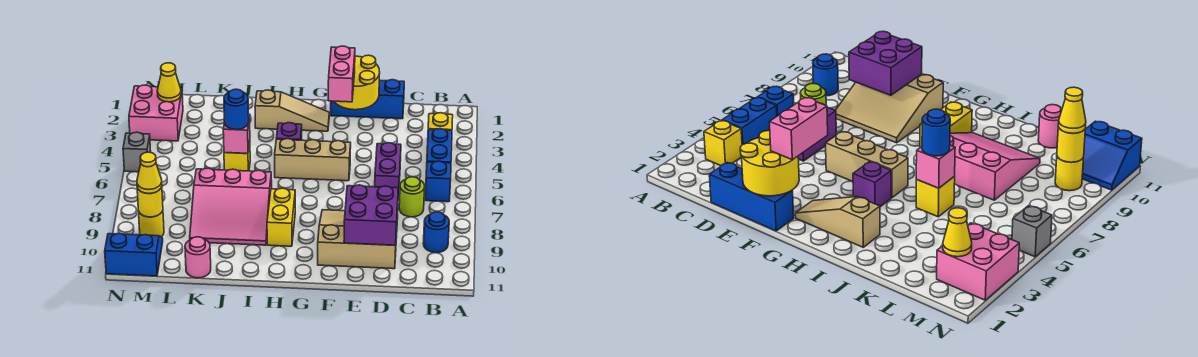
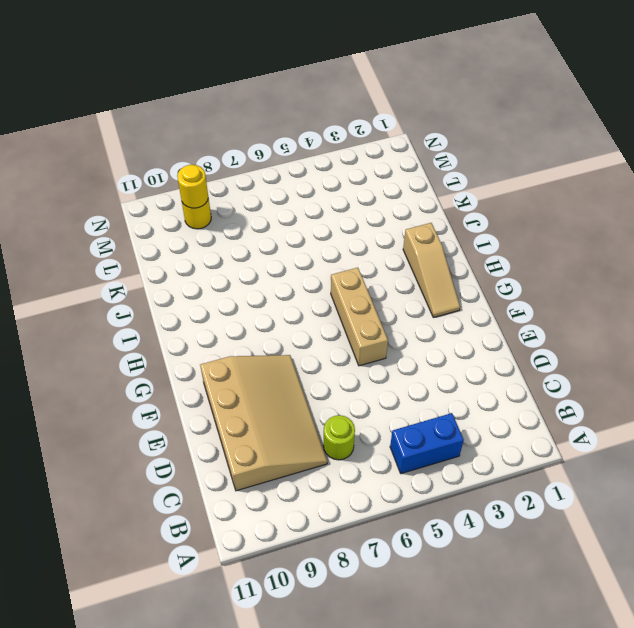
tan slope C8:F10 level 1 top 10 -> tan slope D8:F10 level 1 top 10
none -> yellow brick B3 level 1
none -> blue brick B6 level 1
none -> blue round brick B9 level 1

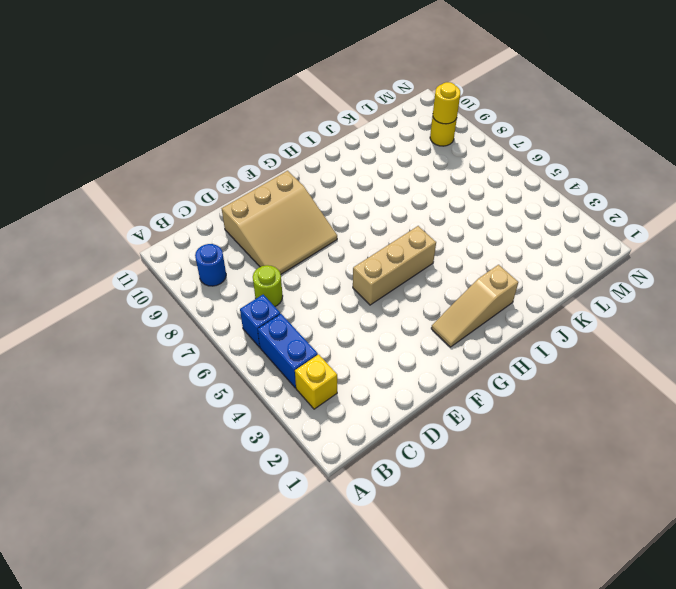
none -> blue brick D1:F1 level 1
none -> purple brick D5:D6 level 1
none -> purple brick H4 level 1

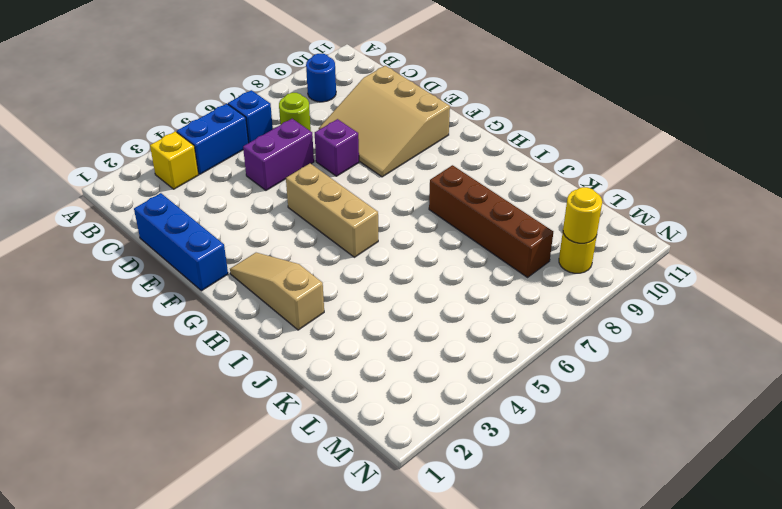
purple brick E7 level 1 -> purple brick H4 level 1
brown brick I8:L8 level 1 -> pink slope I7:K9 level 1 top 7
none -> yellow brick H8:H9 level 1
none -> yellow brick J5 level 1
none -> pink round brick K11 level 1

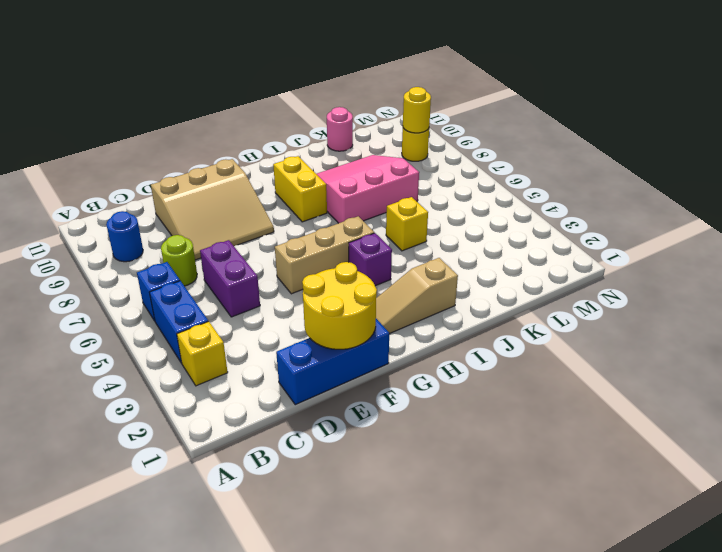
none -> pink brick M2:N3 level 1
none -> blue slope M10:N11 level 1 top 11
none -> grey brick N5 level 1

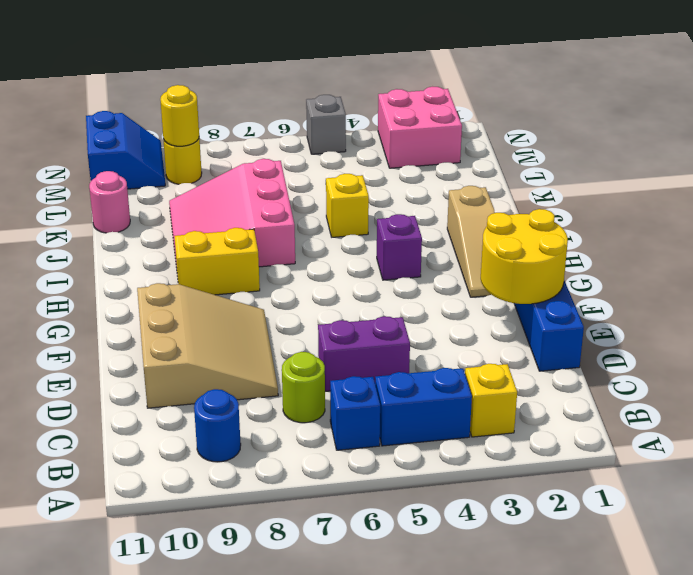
none -> tan brick F5:H5 level 1
none -> purple brick D9:E10 level 2
none -> pink brick J5 level 2

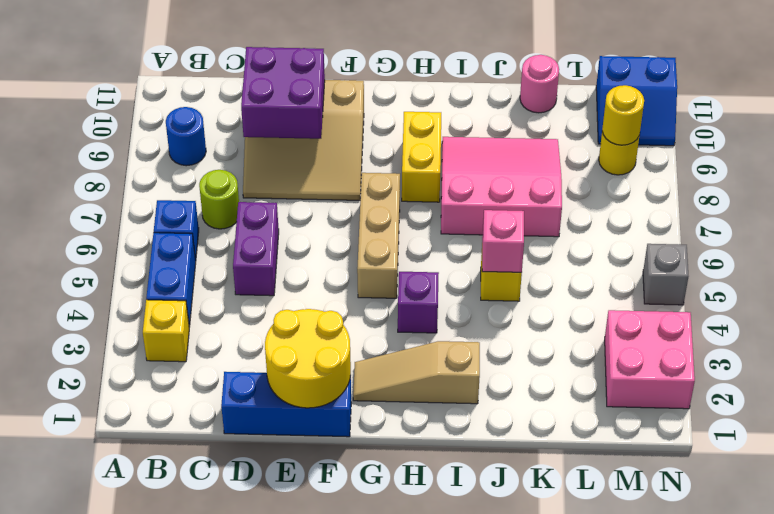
tan brick G5:G7 level 1 -> tan brick F5:H5 level 1
none -> yellow cone M2 level 2
none -> pink brick F2:F3 level 3
none -> blue round brick J5 level 3

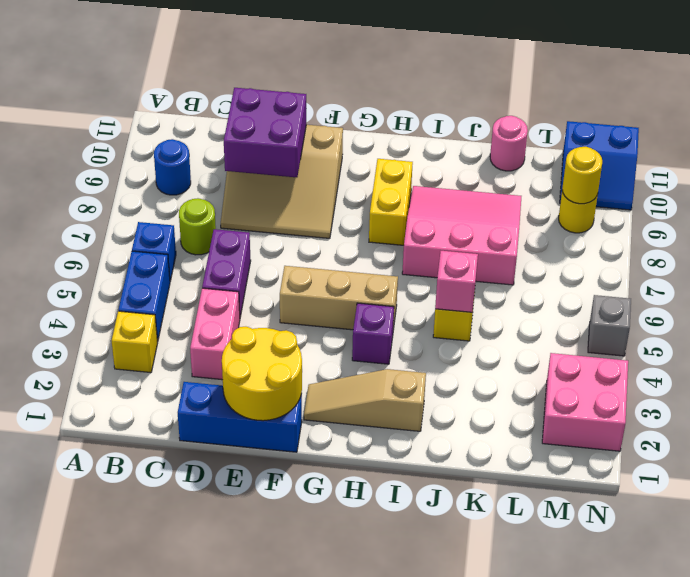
pink brick D3:D4 level 1 -> pink brick F2:F3 level 3
none -> yellow cone M2 level 2
none -> blue round brick J5 level 3
none -> yellow cone M9 level 3

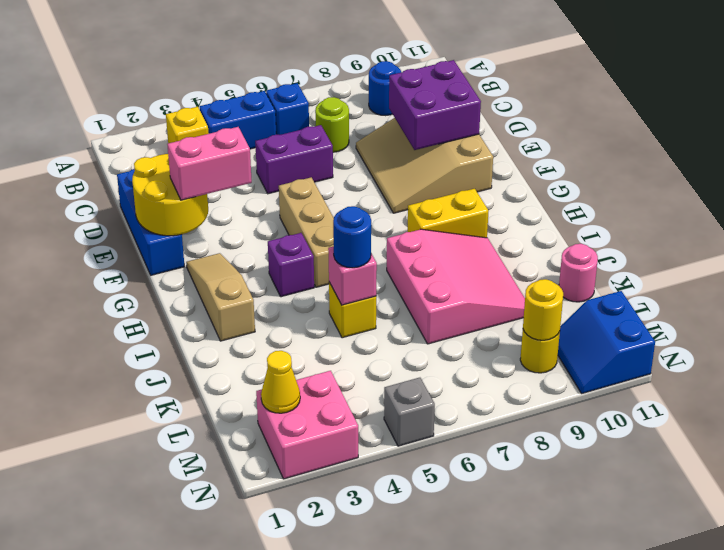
none -> yellow cone M9 level 3

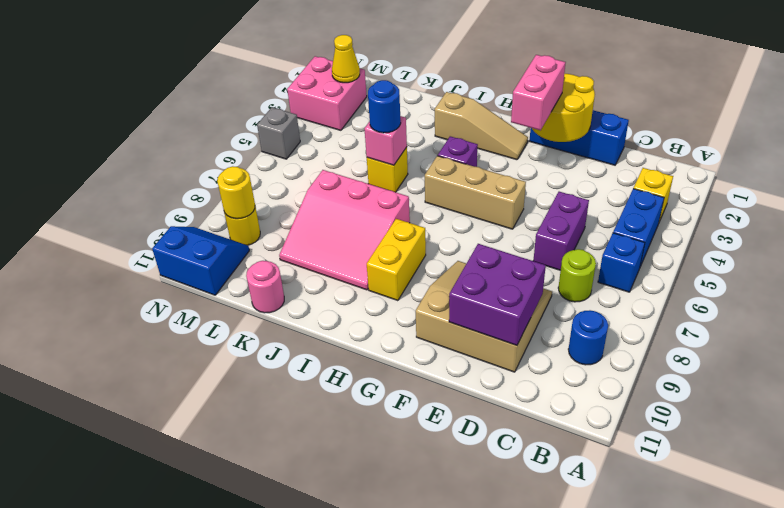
none -> yellow cone M9 level 3

